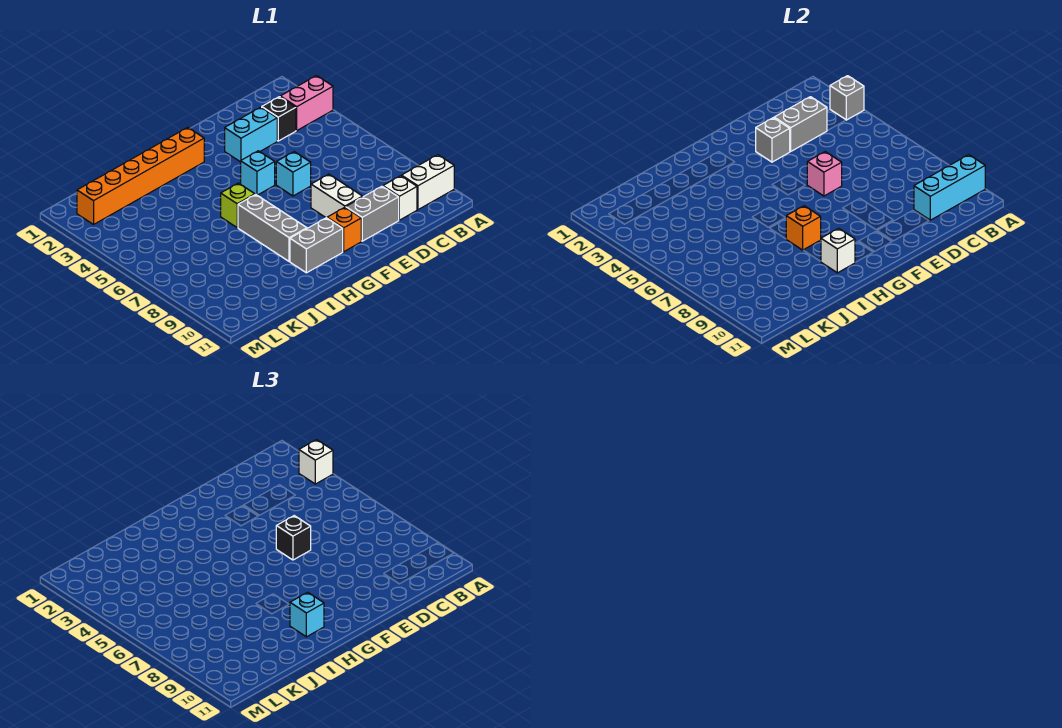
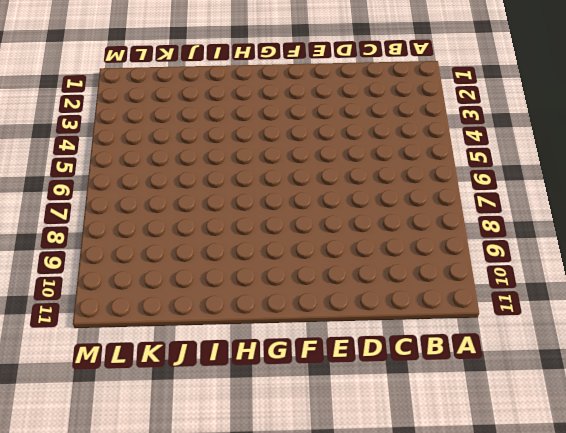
none -> pink brick A3:B3 level 1
none -> white brick A10:B10 level 1
none -> black brick C3 level 1

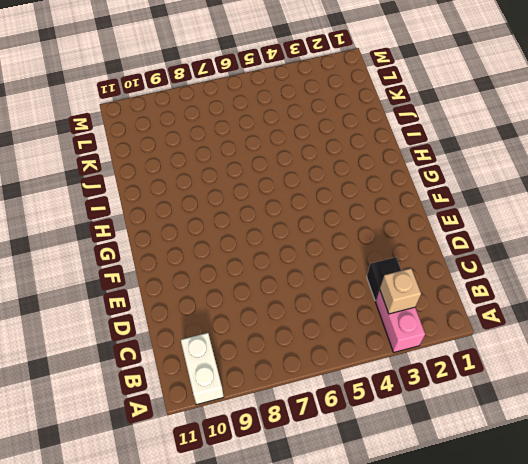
tan brick B3 level 2 -> none
none -> white brick C10 level 1
none -> cyan brick D3:E3 level 1
none -> grey brick D10:E10 level 1

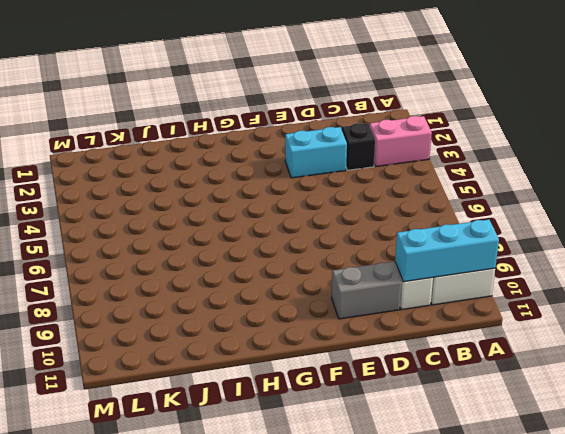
none -> cyan brick E6 level 1
none -> white brick E8:E9 level 1
none -> cyan brick F5 level 1

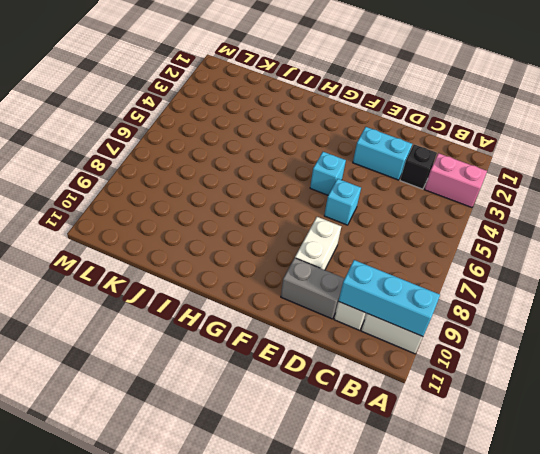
none -> orange brick F10 level 1
none -> orange brick G2:L2 level 1
none -> grey brick G10:H10 level 1

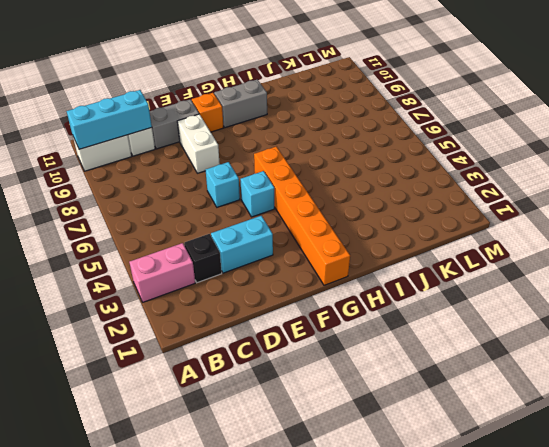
orange brick G1:G6 level 1 -> orange brick G2:L2 level 1
none -> lime brick H6 level 1
none -> grey brick H7:H9 level 1
none -> grey brick A3 level 2

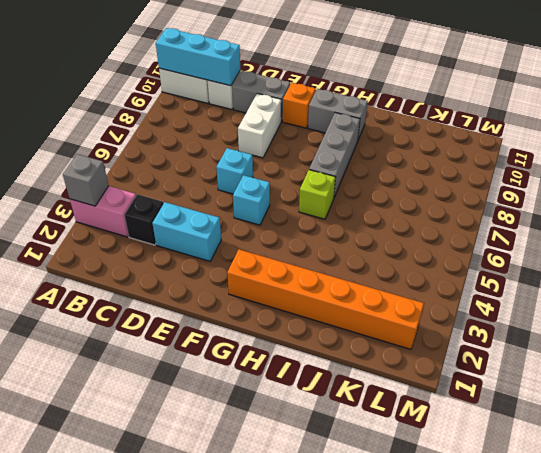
none -> grey brick C3:D3 level 2
none -> grey brick E3 level 2
none -> pink brick E6 level 2

